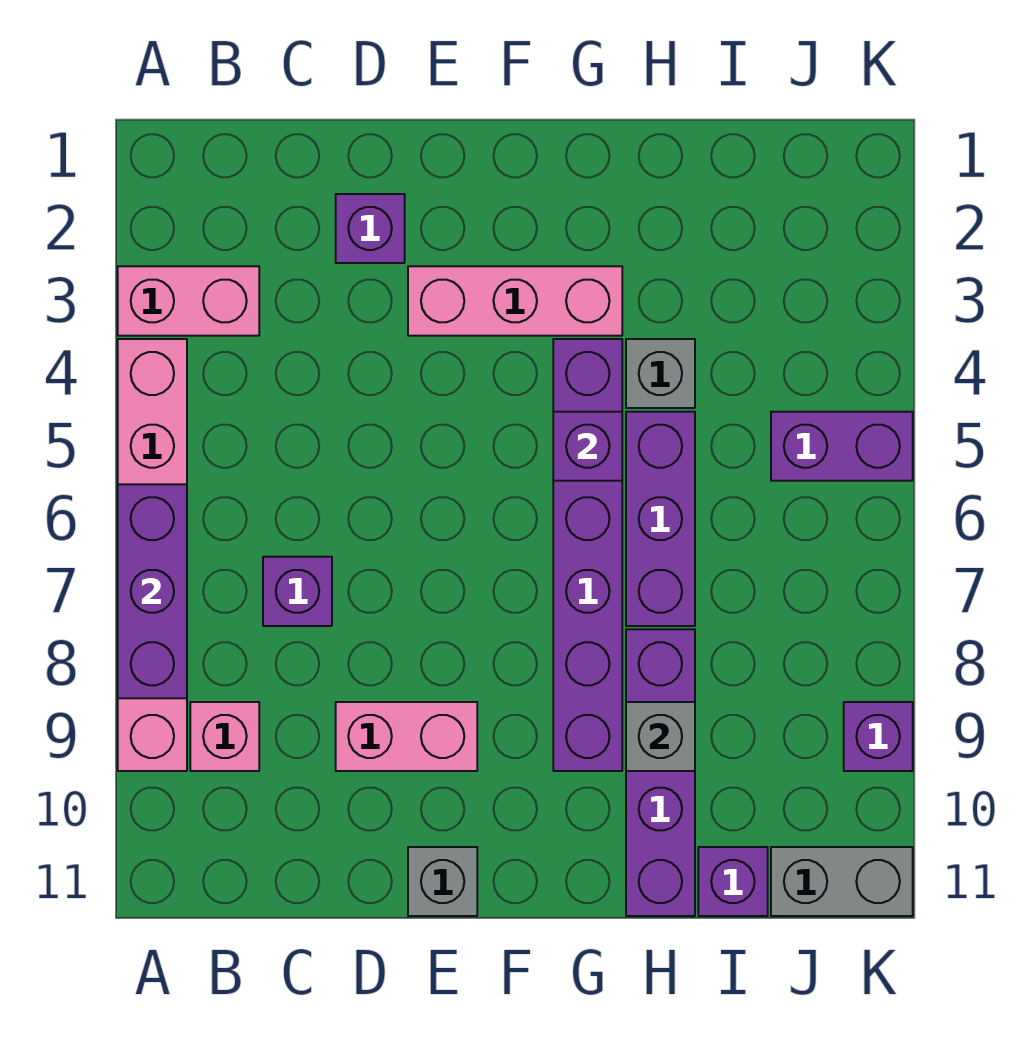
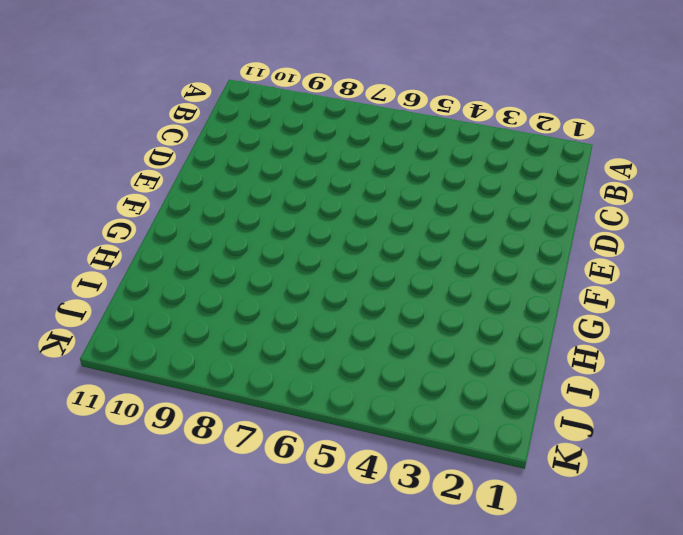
none -> pink brick A3:B3 level 1
none -> pink brick A4:A9 level 1
none -> pink brick B9 level 1

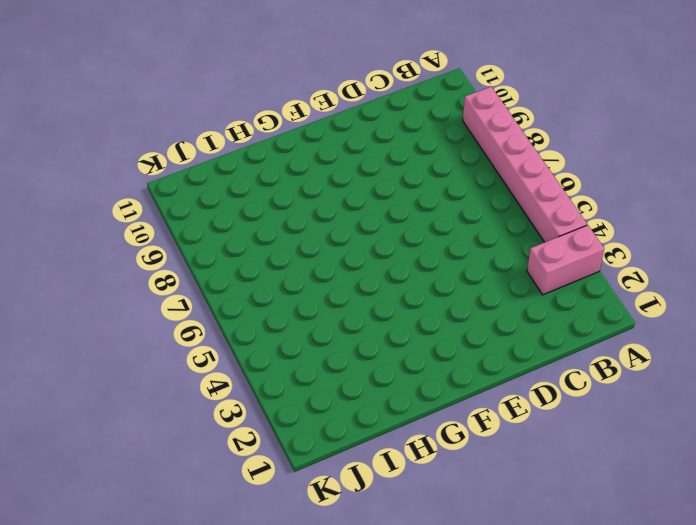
none -> pink brick B9 level 1
none -> purple brick C7 level 1
none -> purple brick D2 level 1

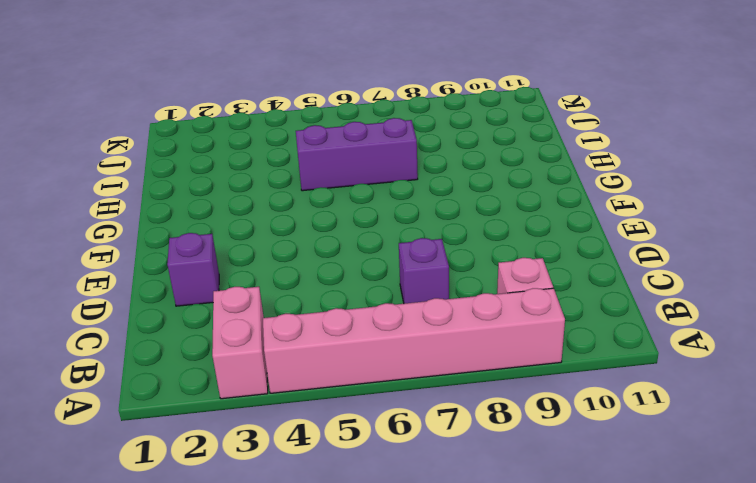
none -> pink brick D9:E9 level 1
none -> pink brick E3:G3 level 1
none -> grey brick E11 level 1

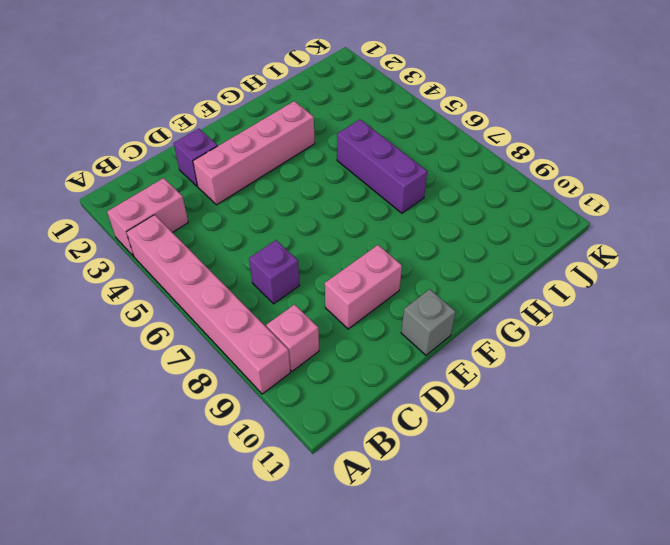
pink brick D3:G3 level 1 -> pink brick E3:G3 level 1
none -> purple brick G4:G9 level 1
none -> grey brick H4 level 1
none -> purple brick H8:H11 level 1

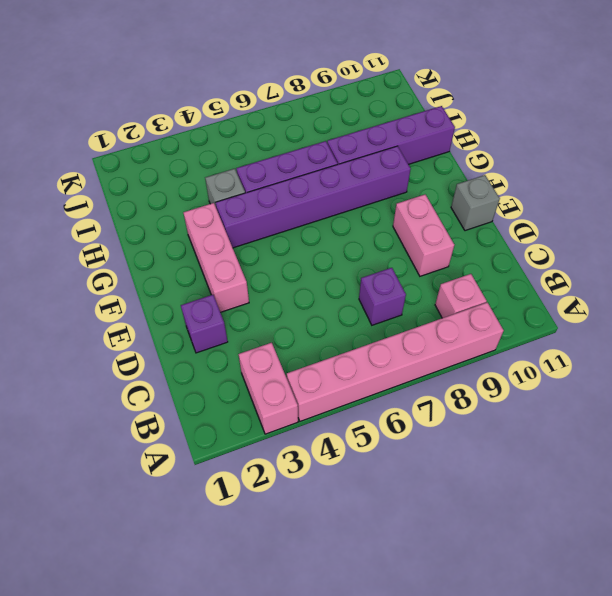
none -> purple brick I11 level 1
none -> purple brick J5:K5 level 1
none -> grey brick J11:K11 level 1

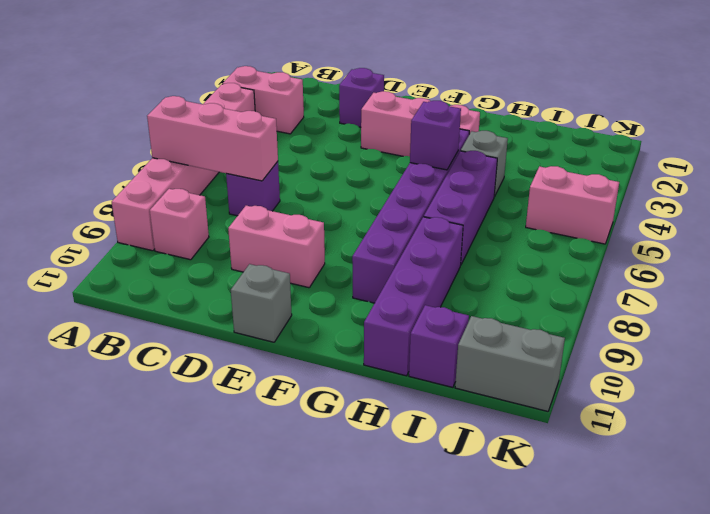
pink brick A7:C7 level 2 -> purple brick A6:A8 level 2
pink brick J5:K5 level 1 -> purple brick J5:K5 level 1
none -> purple brick K9 level 1
none -> grey brick H9 level 2

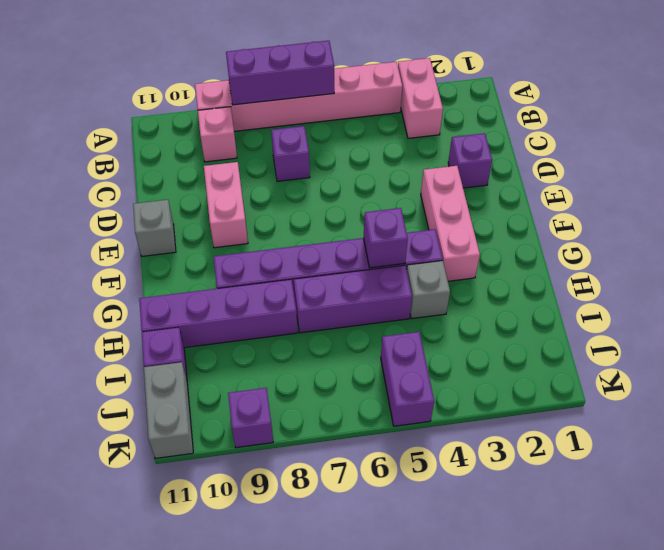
none -> grey brick H9 level 2

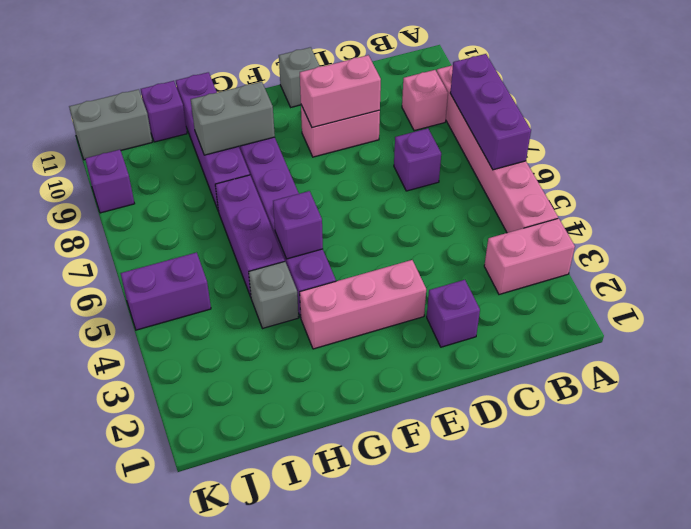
pink brick D9:E9 level 2 -> none
grey brick G9:H9 level 2 -> grey brick H9 level 2

